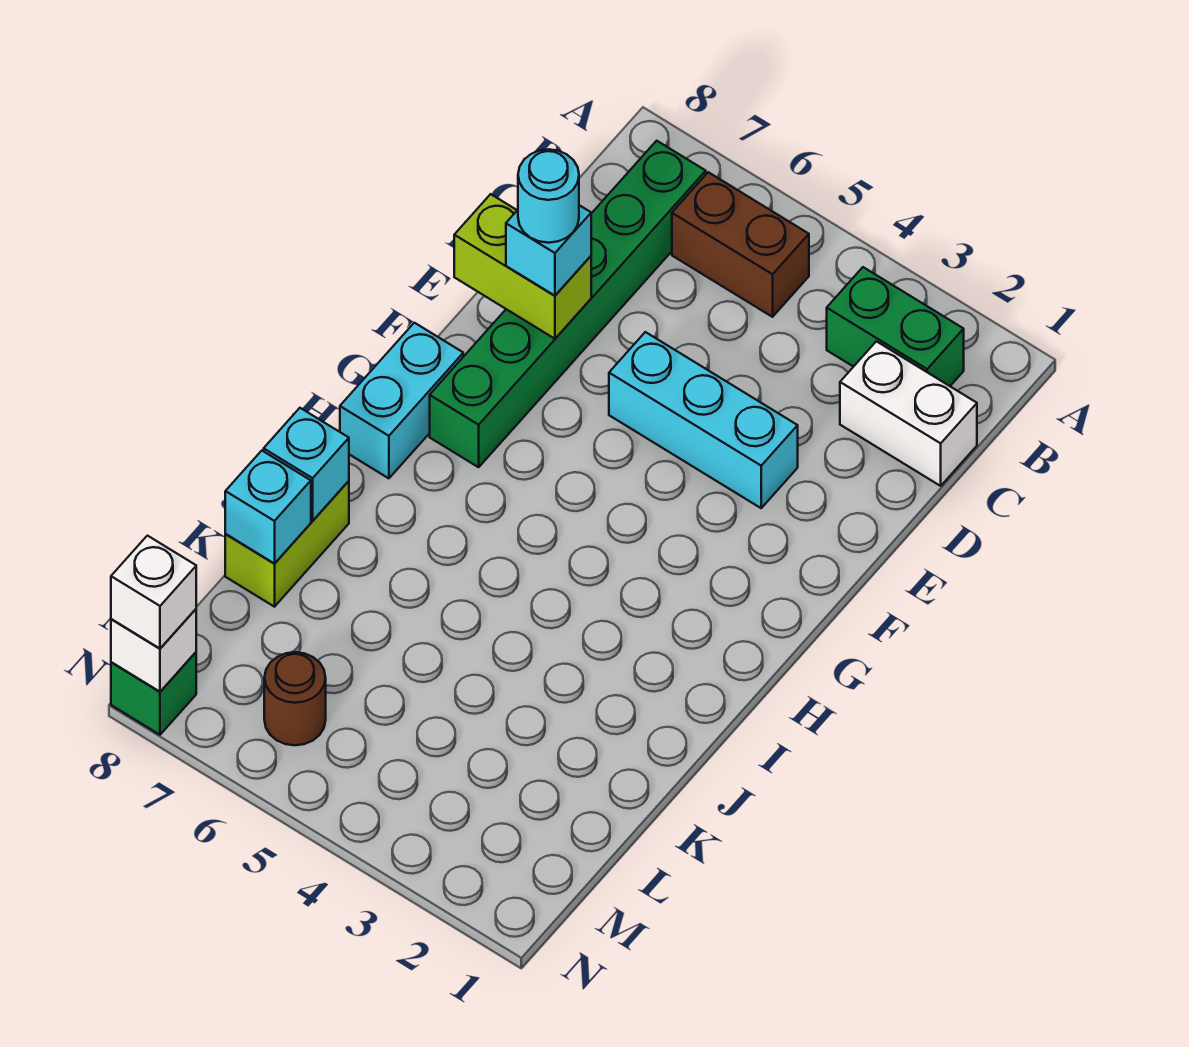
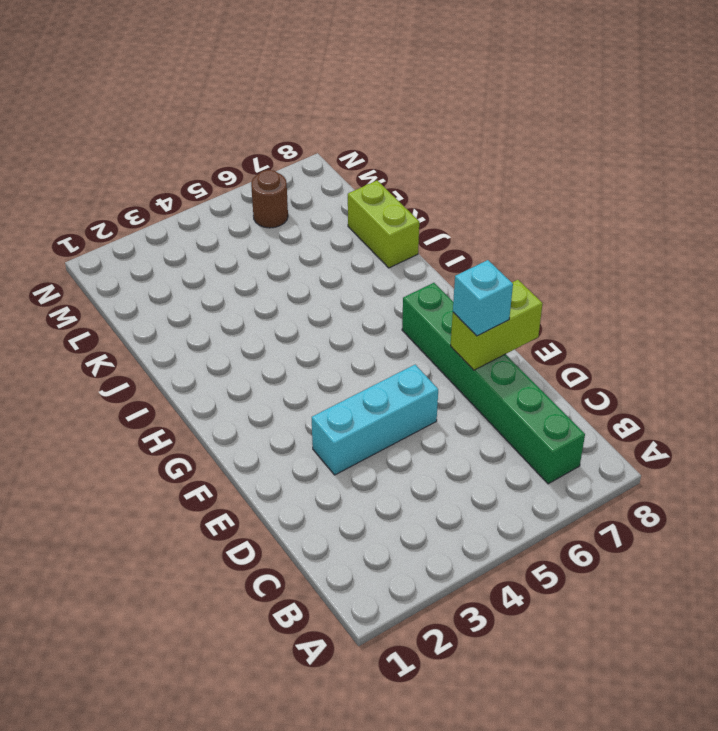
none -> green brick B2:B3 level 1
none -> brown brick B5:B6 level 1
none -> white brick C1:C2 level 1

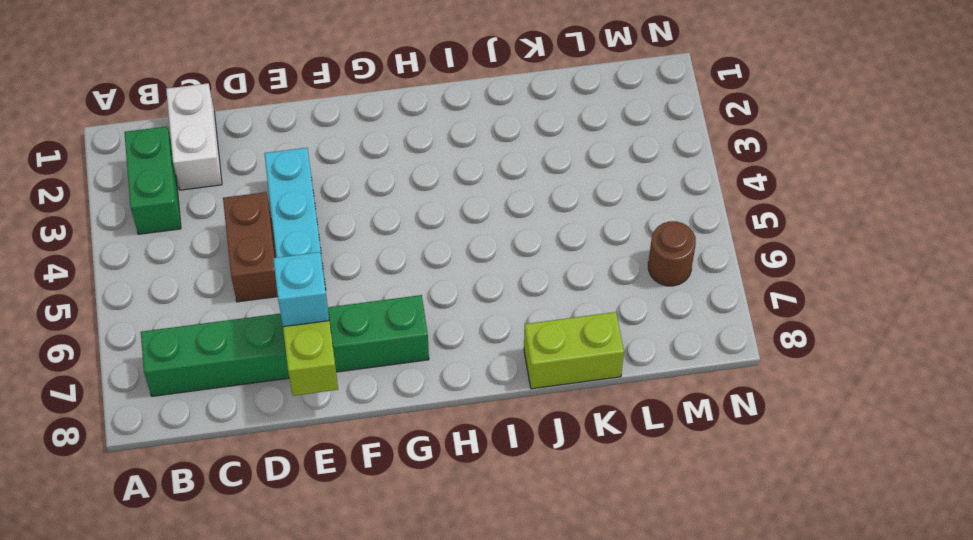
brown brick D4:D5 level 1 -> brown brick B5:B6 level 1
none -> cyan brick G8:H8 level 1
none -> green brick N8 level 1
none -> cyan brick J8 level 2

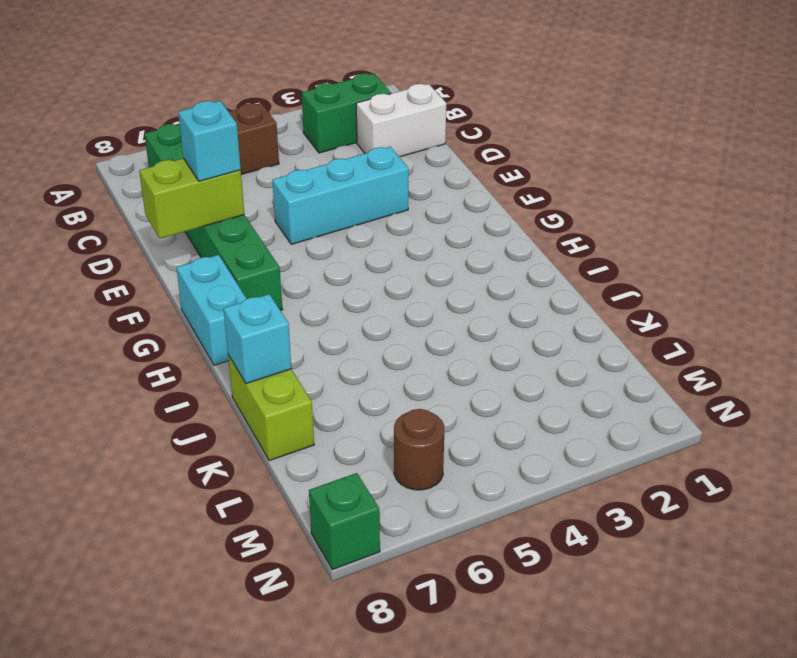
none -> cyan brick K8 level 2
none -> white brick N8 level 2
none -> white brick N8 level 3

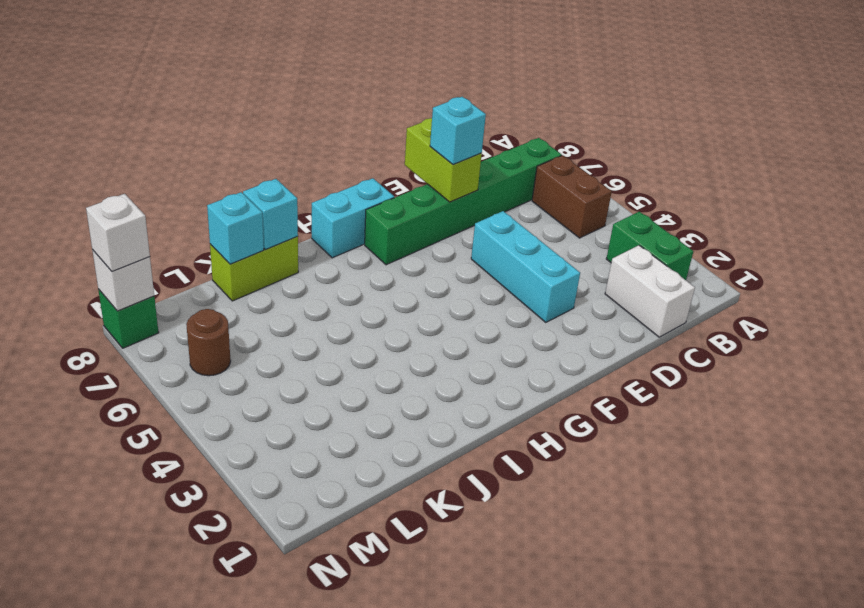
none -> cyan round brick E7 level 4

